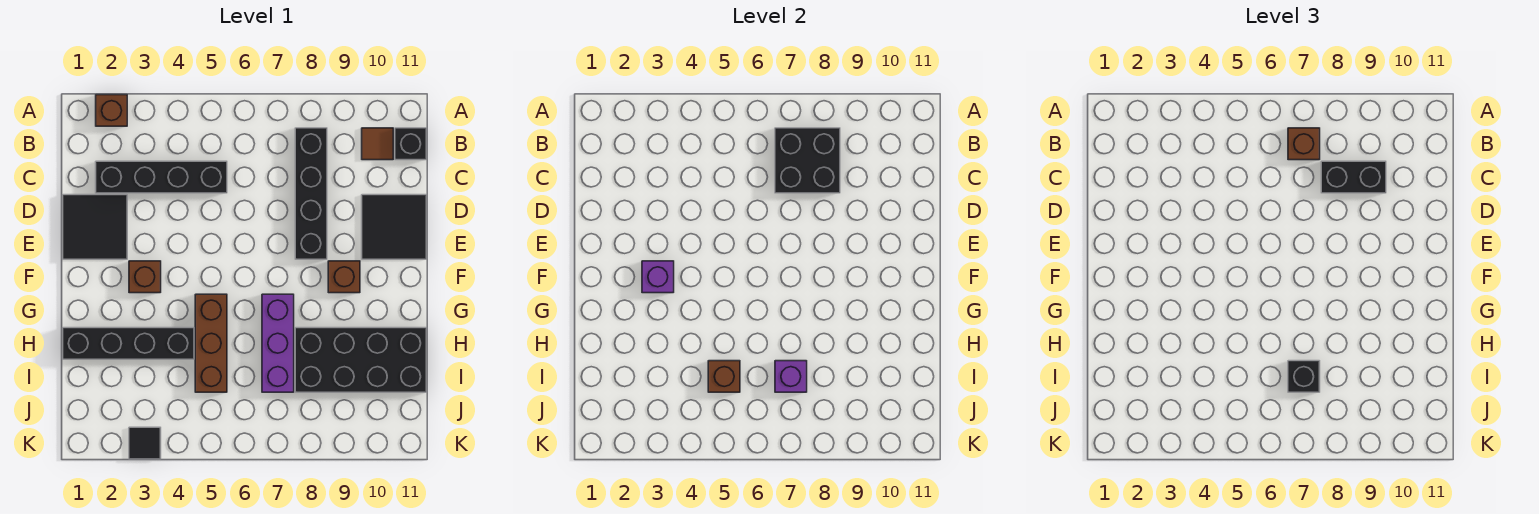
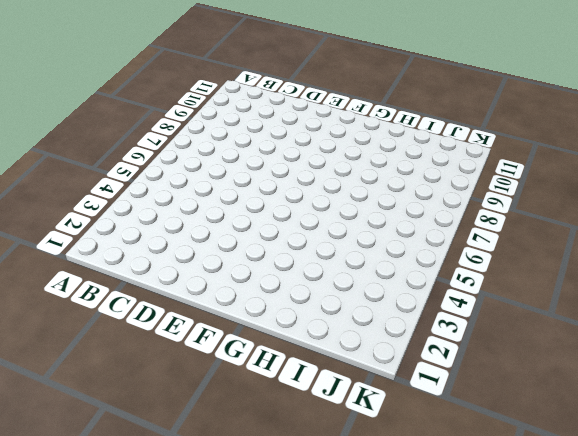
none -> brown brick A2 level 1
none -> black brick B8:E8 level 1
none -> brown tile B10 level 1

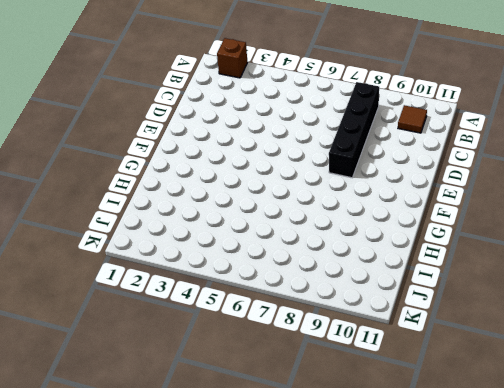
none -> black brick B11 level 1
none -> black brick C2:C5 level 1
none -> black tile D1:E2 level 1

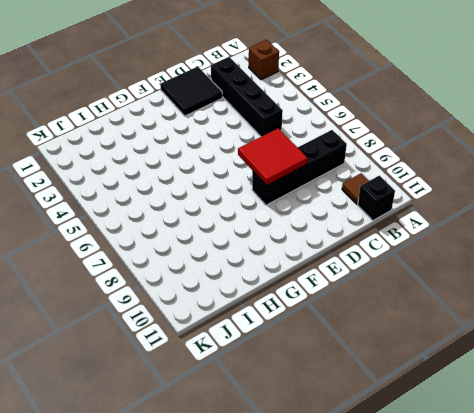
red tile D7:E8 level 2 -> none
none -> black tile D10:E11 level 1
none -> brown brick F3 level 1
none -> brown brick F9 level 1

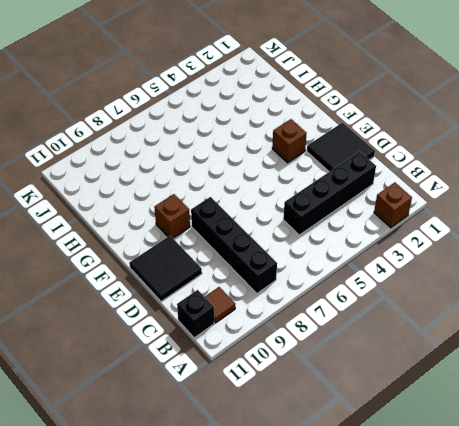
none -> brown brick G5:I5 level 1
none -> purple brick G7:I7 level 1
none -> black brick H1:H4 level 1

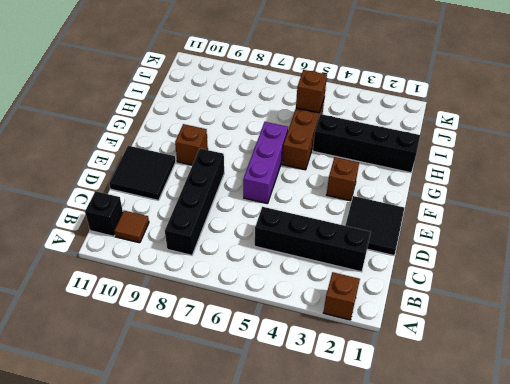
purple brick E6:G6 level 1 -> purple brick G7:I7 level 1
none -> black brick H8:I11 level 1
none -> black tile K3 level 1
none -> black brick B7:C8 level 2

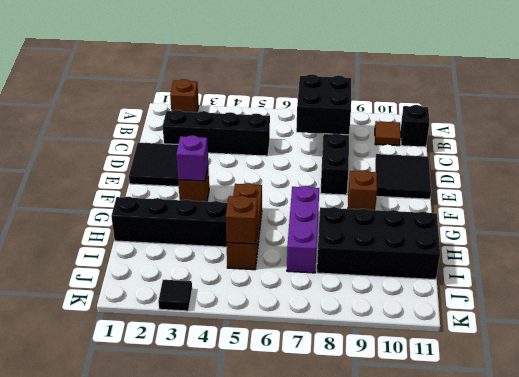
none -> purple brick I7 level 2
none -> brown brick B7 level 3
none -> black brick C8:C9 level 3

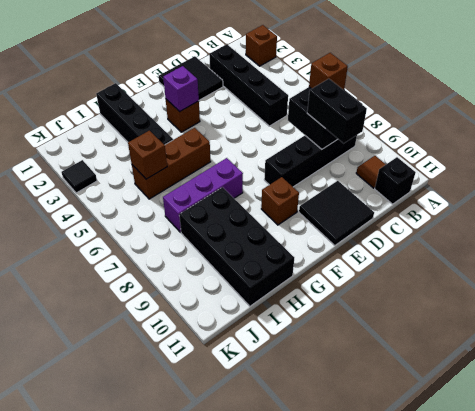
none -> purple brick I7 level 2
none -> black brick I7 level 3

